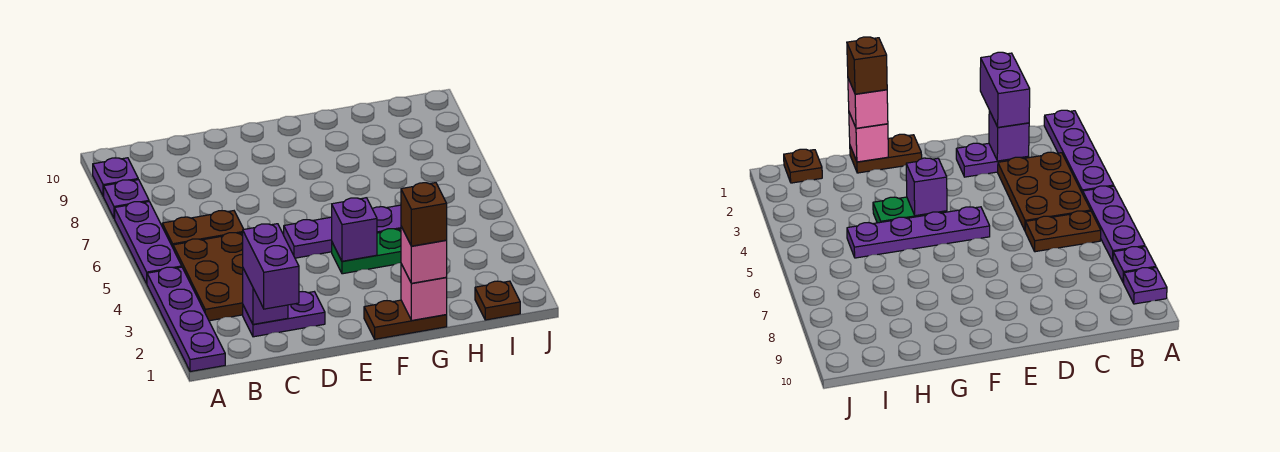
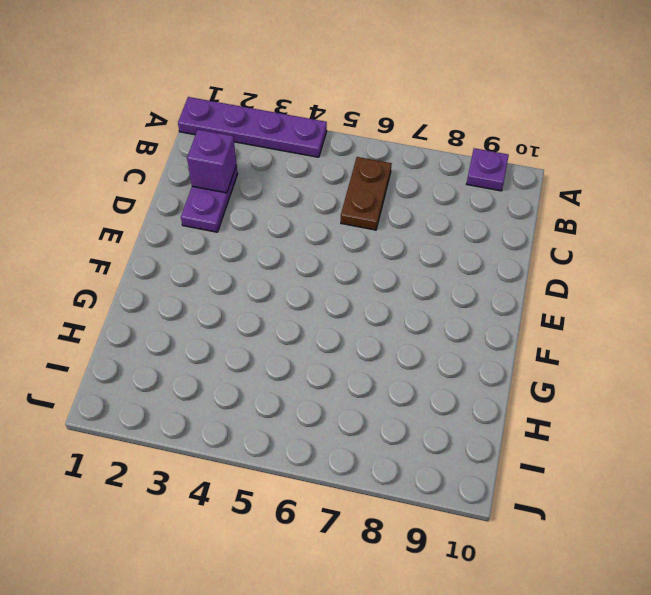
none -> purple plate A5:A7 level 1
none -> purple plate A8 level 1
none -> brown plate B3:C5 level 1

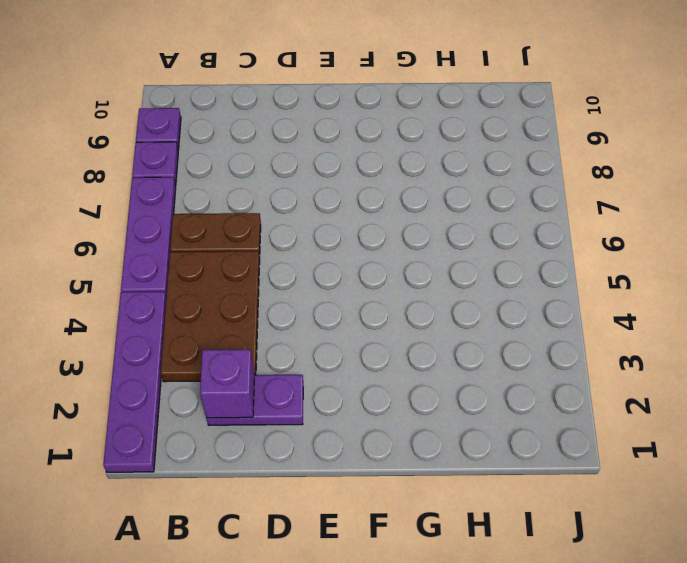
none -> purple plate E5:H5 level 1
none -> brown plate F1:G1 level 1
none -> green plate F4:G4 level 1

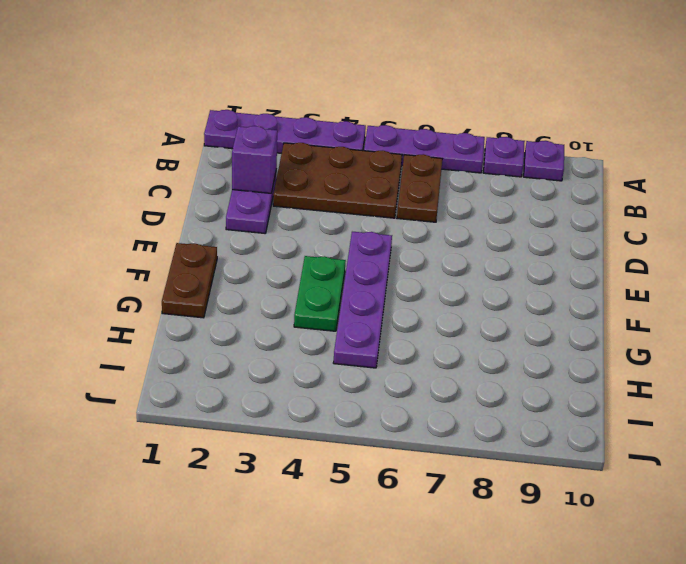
none -> brown plate I1 level 1
none -> purple brick F4 level 2
none -> pink brick G1 level 2

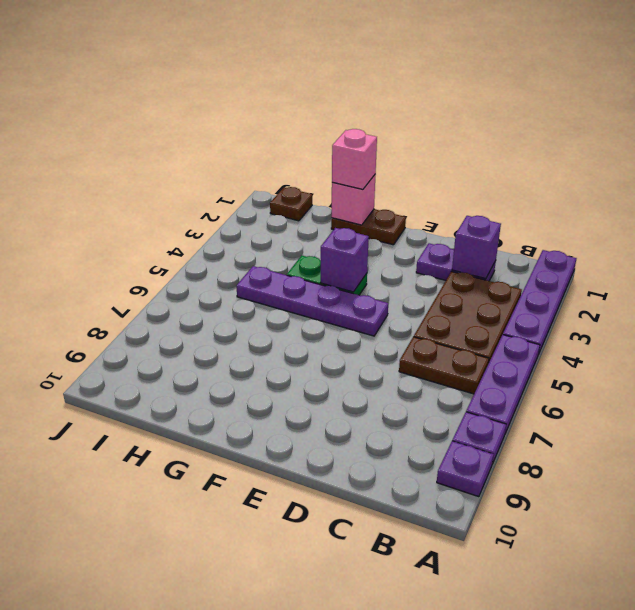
none -> purple brick C1:C2 level 3
none -> brown brick G1 level 4

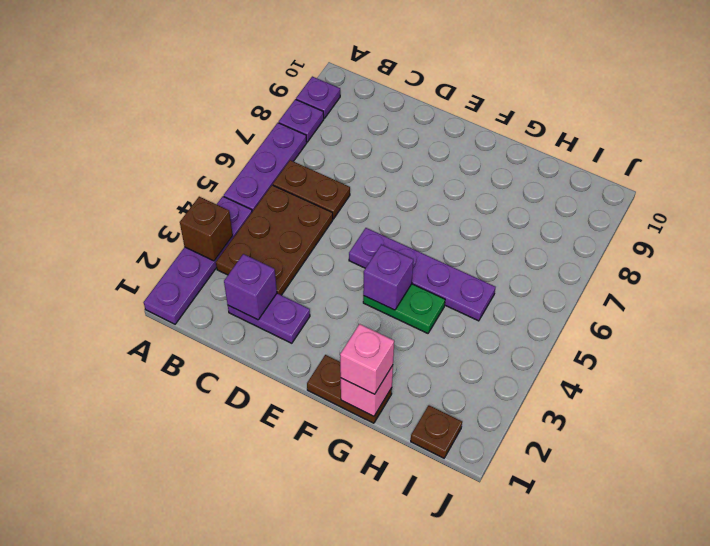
brown brick A3 level 2 -> brown brick G1 level 4
none -> purple brick C1:C2 level 3

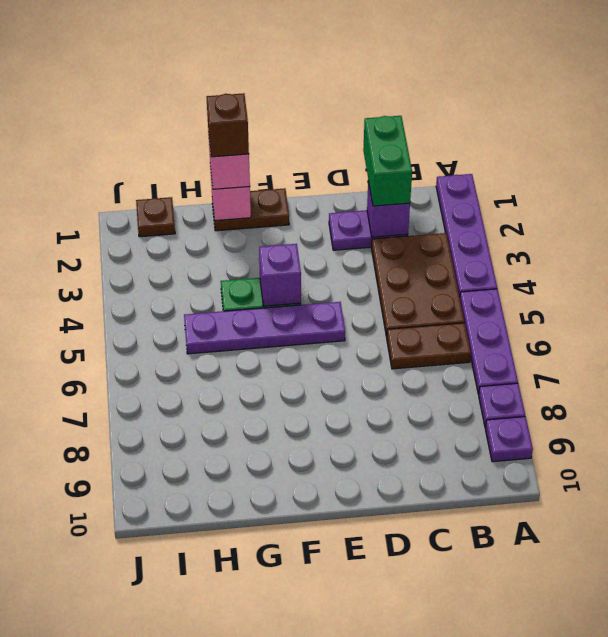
green brick C1:C2 level 3 -> purple brick C1:C2 level 3

